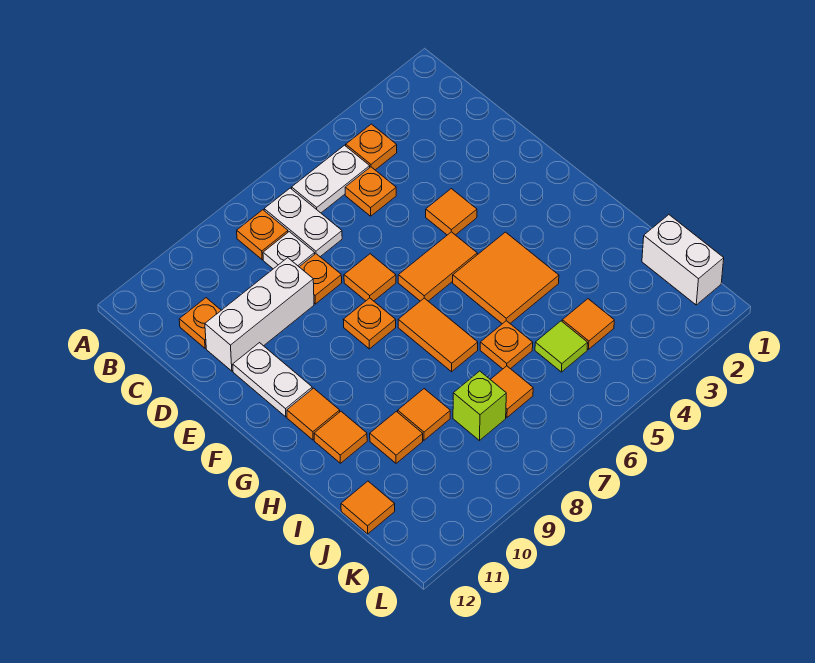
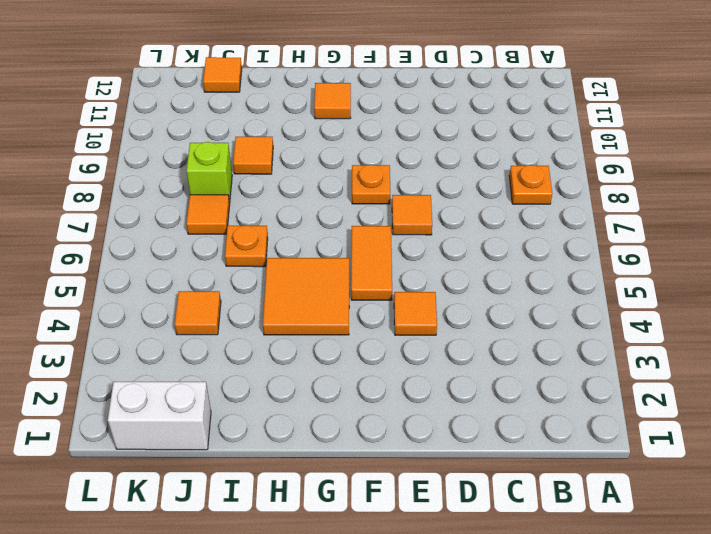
none -> orange plate B4 level 1
none -> white plate B5:B6 level 1
none -> white plate B7:C7 level 1

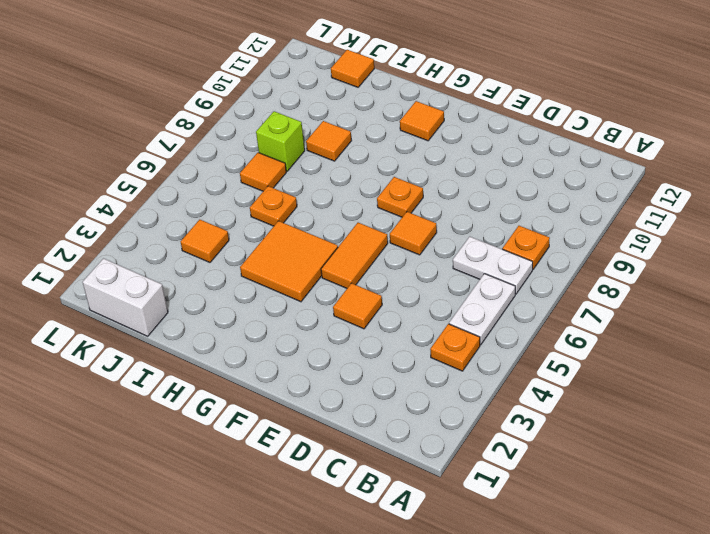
none -> orange plate C5 level 1
none -> white plate C8 level 1
none -> orange plate C11 level 1

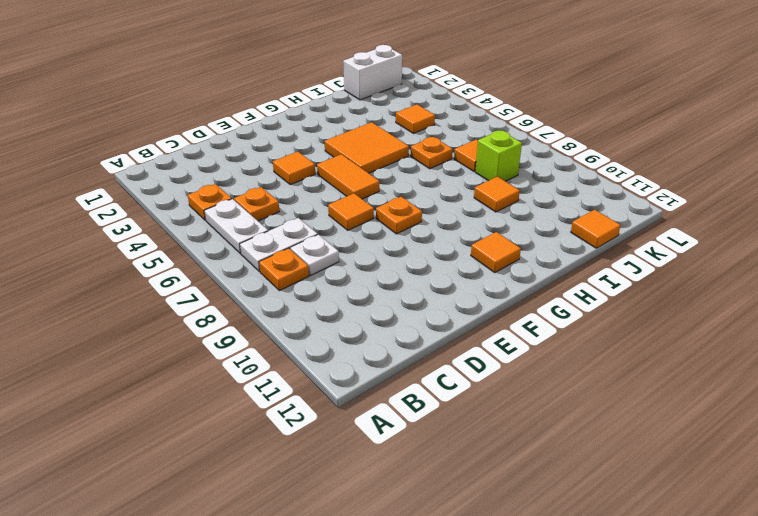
none -> orange plate C11 level 1
none -> orange plate D8 level 1
none -> white brick D9:D11 level 1

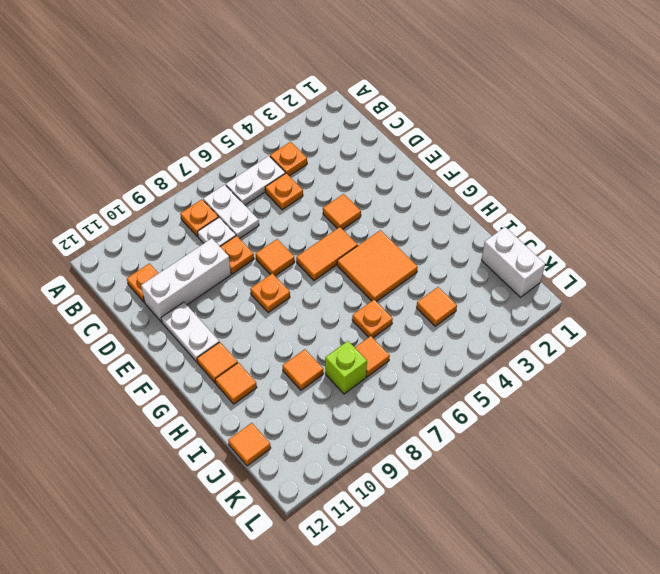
none -> orange tile G7:H7 level 1
none -> orange tile I10 level 1
none -> lime tile J5 level 1

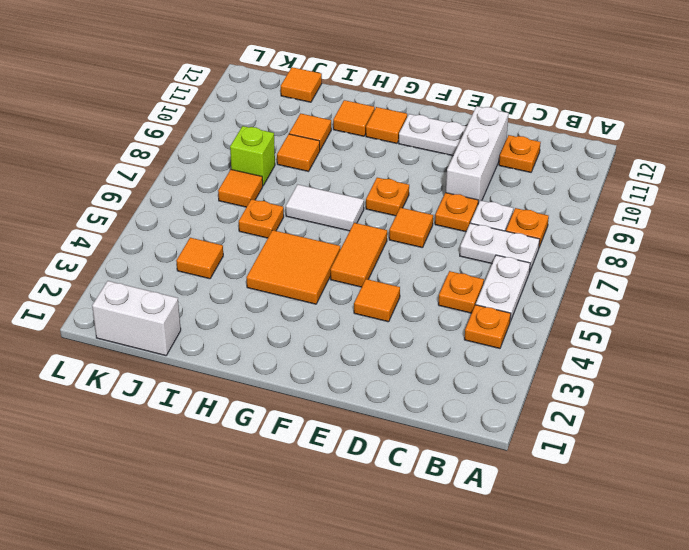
white tile G7:H7 level 1 -> orange tile G7:H7 level 1
none -> lime tile J5 level 1

